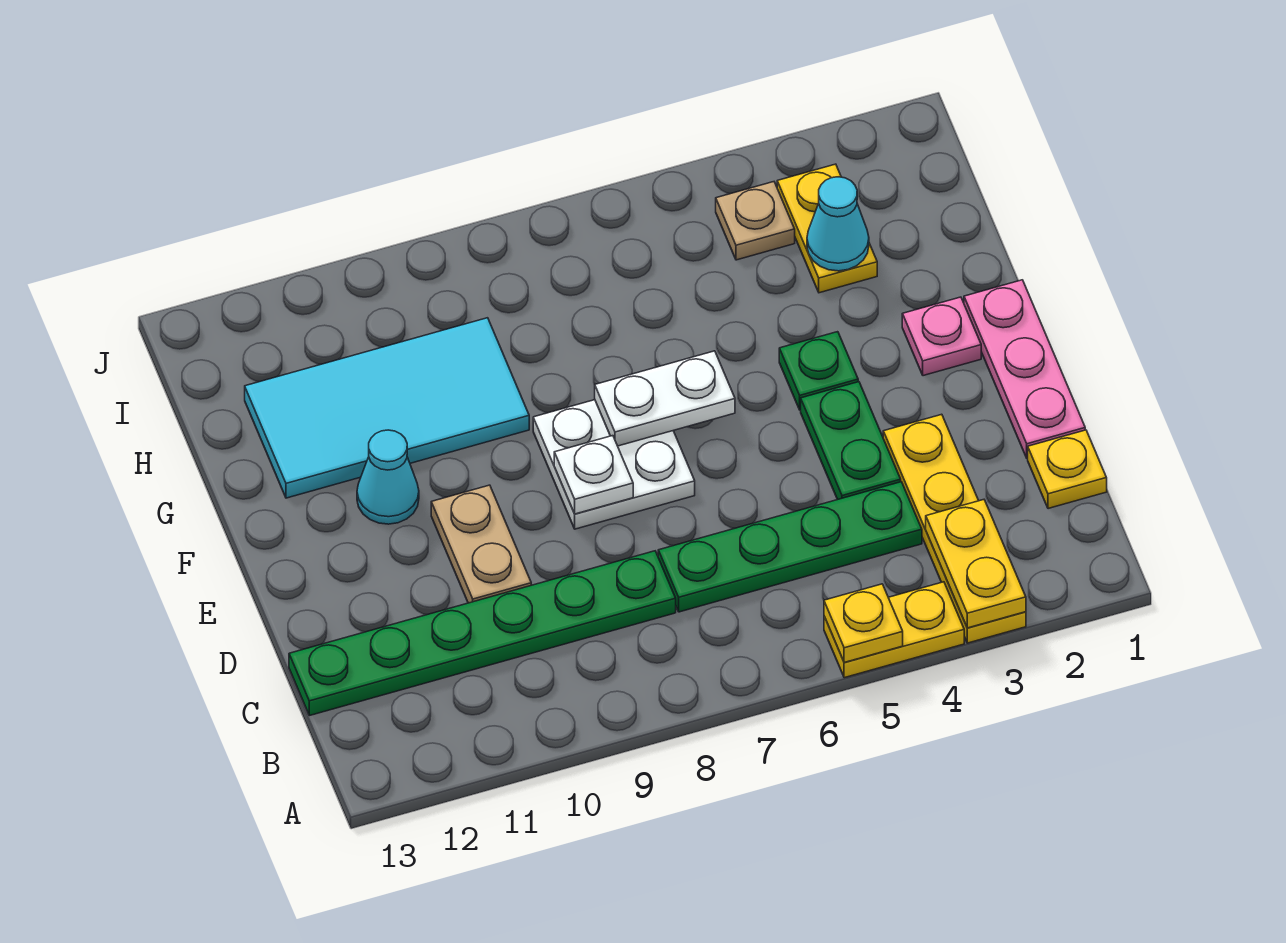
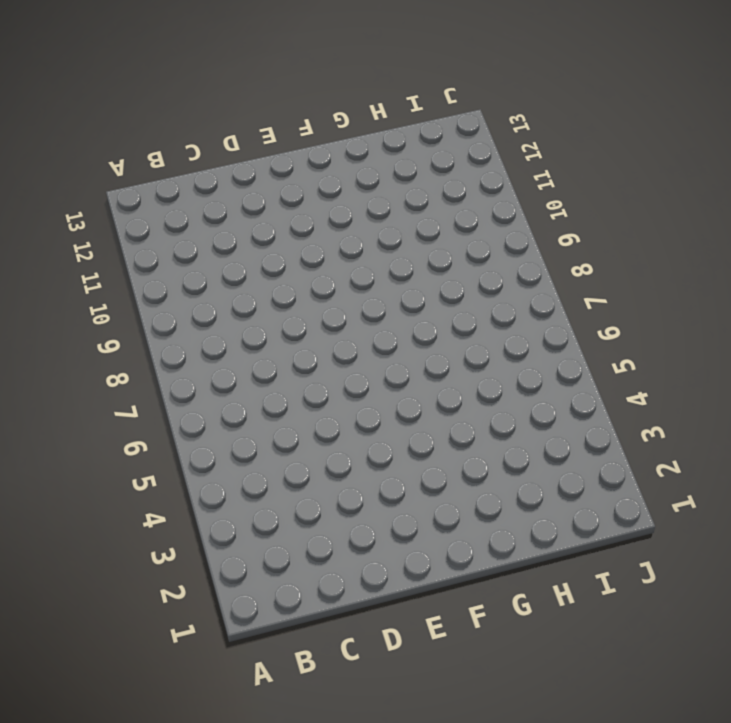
none -> yellow plate A3:D3 level 1
none -> yellow plate A4:A5 level 1
none -> yellow plate C1 level 1

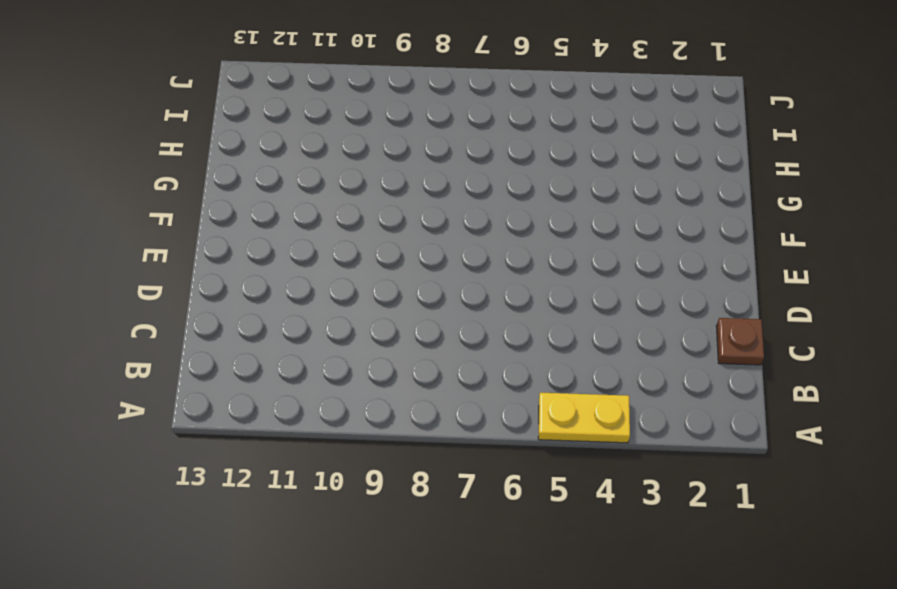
brown plate C1 level 1 -> yellow plate C1 level 1
none -> yellow plate A3:D3 level 1
none -> green plate C4:C7 level 1
none -> green plate C8:C13 level 1

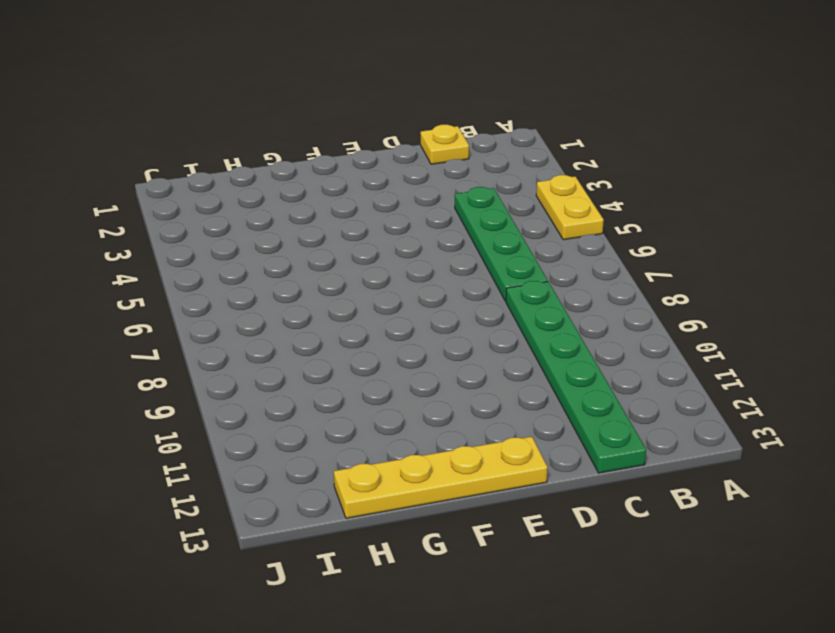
yellow plate E13:H13 level 1 -> yellow plate A3:D3 level 1
none -> pink plate D1:F1 level 1
none -> green plate D4:E4 level 1
none -> tan plate D10:E10 level 1

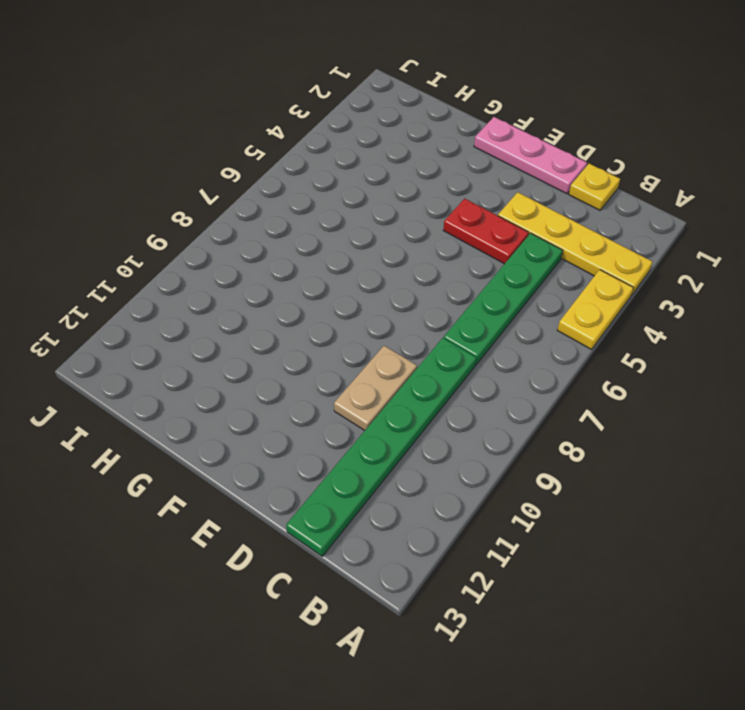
red plate D4:E4 level 1 -> green plate D4:E4 level 1
tan plate D9:D10 level 1 -> tan plate D10:E10 level 1
none -> white plate E7:F8 level 1
none -> pink plate F2 level 1
none -> green plate F4 level 1

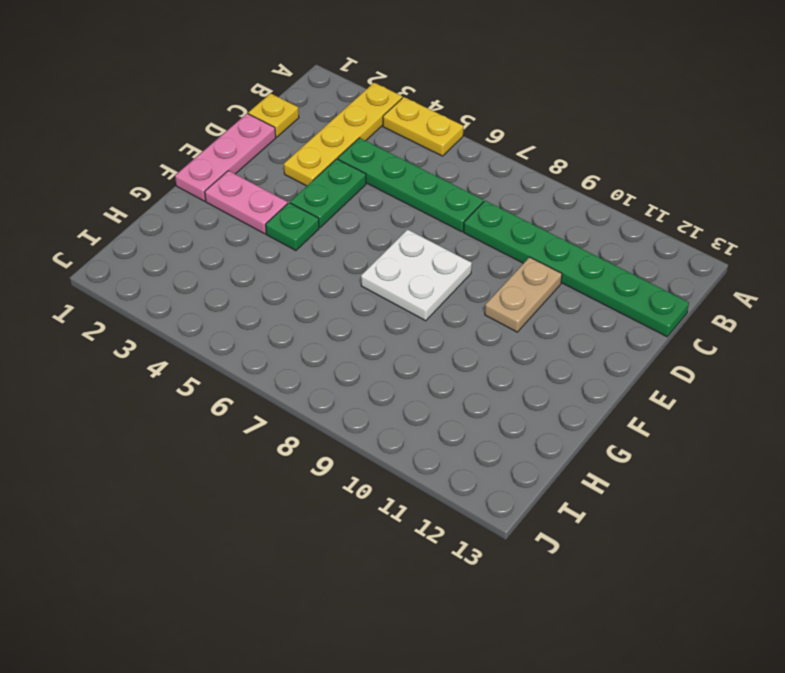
pink plate F2:F3 level 1 -> pink plate F2 level 1
none -> cyan cone F11 level 1
none -> cyan tile G9:H12 level 1
none -> yellow plate H3:I3 level 1

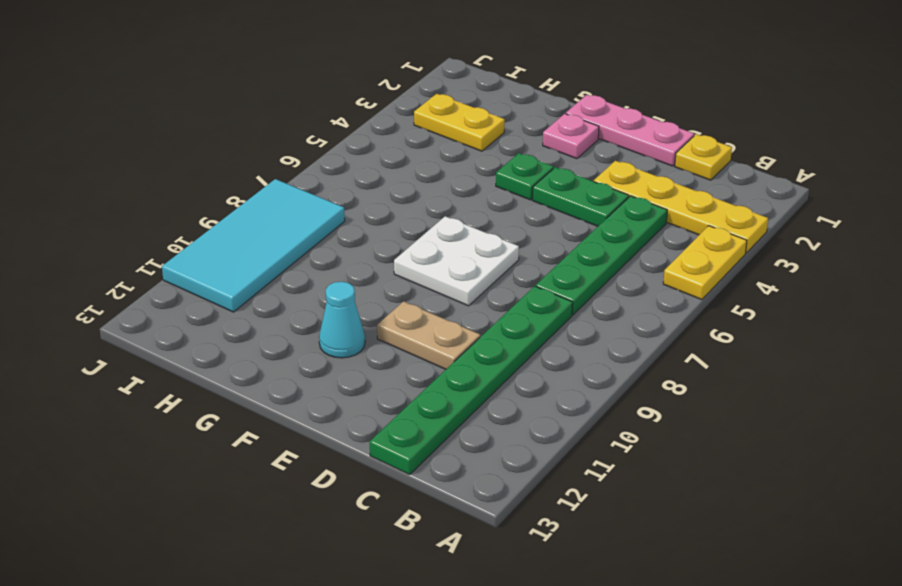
cyan tile I8:J11 level 1 -> cyan tile G9:H12 level 1
none -> tan plate I4 level 1
none -> yellow plate A3:B3 level 2
none -> yellow plate A5 level 2

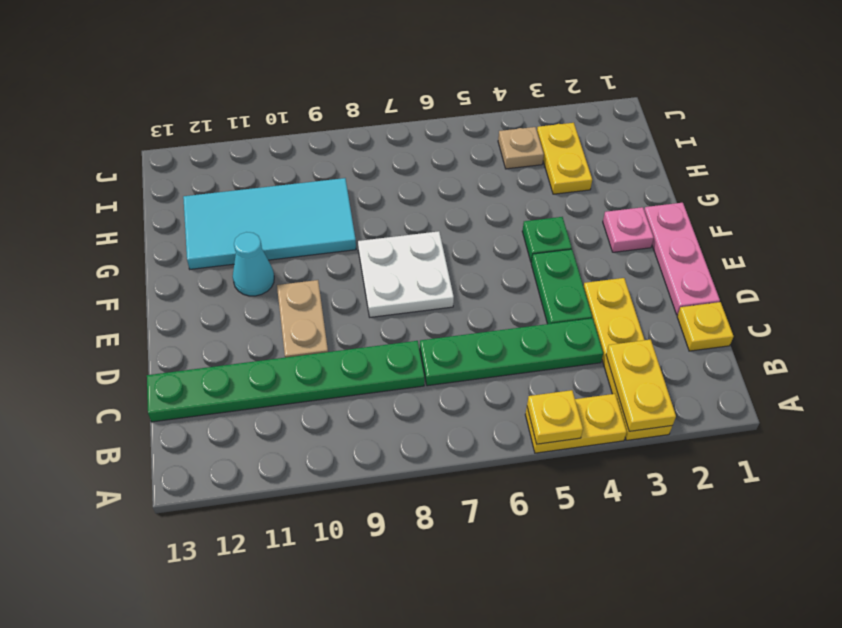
none -> white plate E8 level 2
none -> white plate F6:F7 level 2
none -> cyan cone H3 level 2

